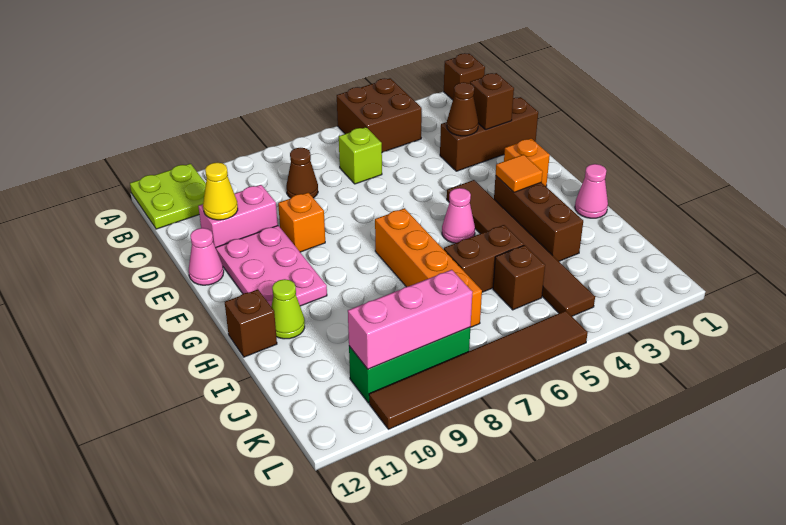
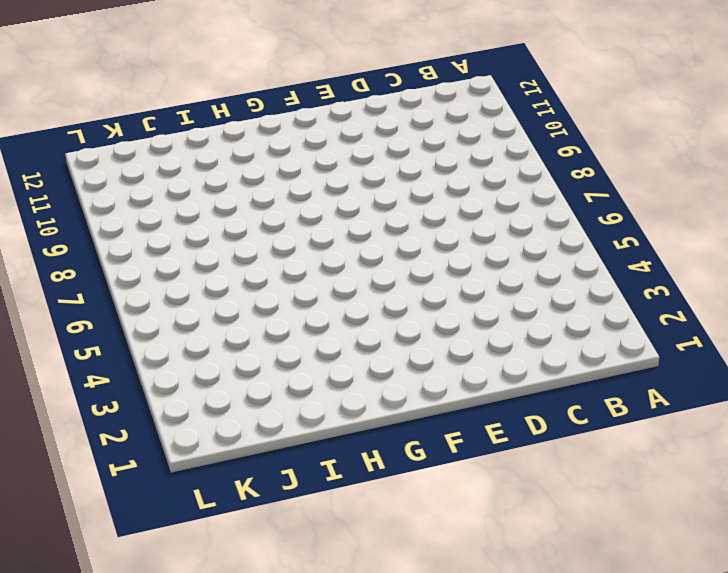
none -> brown brick A1 level 1
none -> brown brick A4:B5 level 1
none -> lime plate A11:B12 level 1

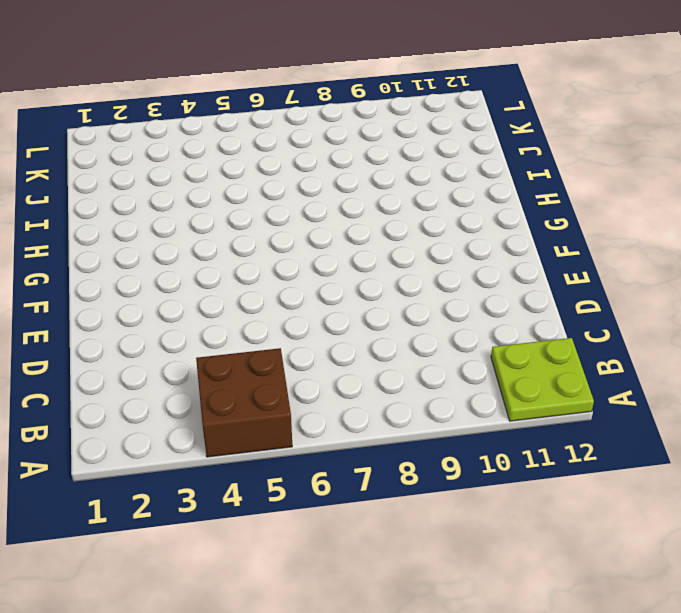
none -> brown brick A1 level 1
none -> lime brick C6 level 1
none -> brown cone C8 level 1

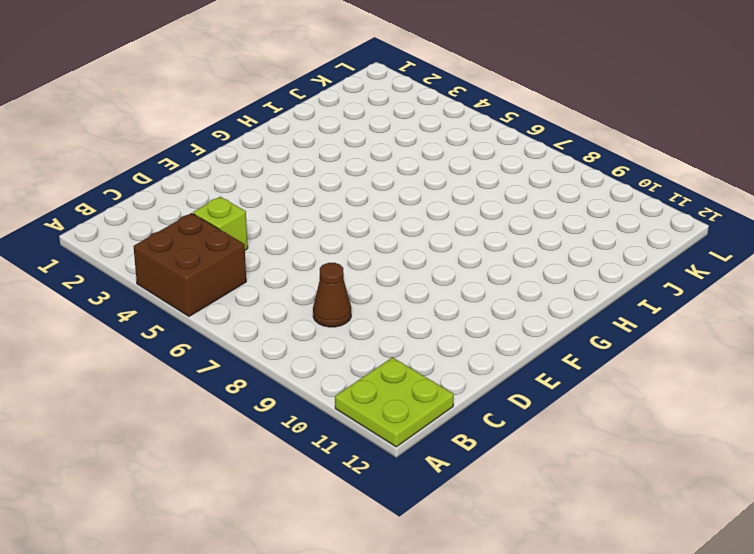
lime brick C4 level 1 -> lime brick C6 level 1
none -> brown brick A1 level 1
none -> brown brick D1:D3 level 1
none -> pink brick D10:D11 level 1

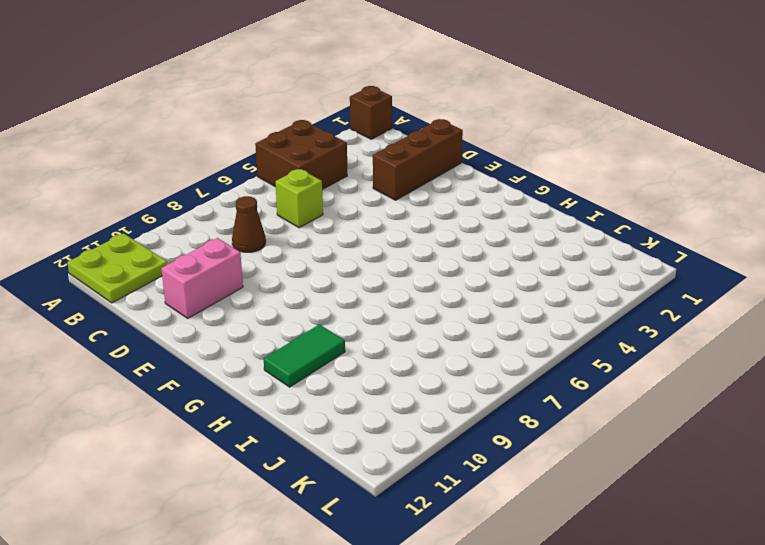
green tile H10:H11 level 1 -> lime cone H11 level 1
none -> orange brick E9 level 1
none -> pink plate E10:G11 level 1
none -> pink cone E12 level 1

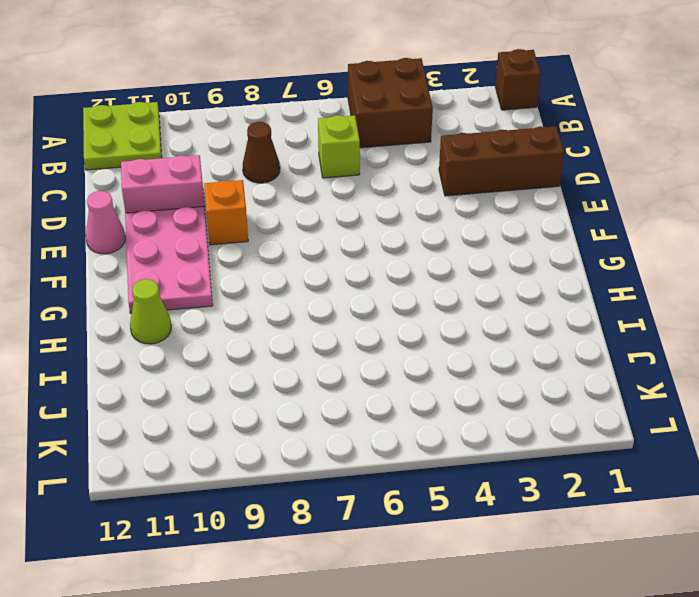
none -> orange brick F2 level 1
none -> brown tile F4:K4 level 1
none -> brown brick G3:I3 level 1

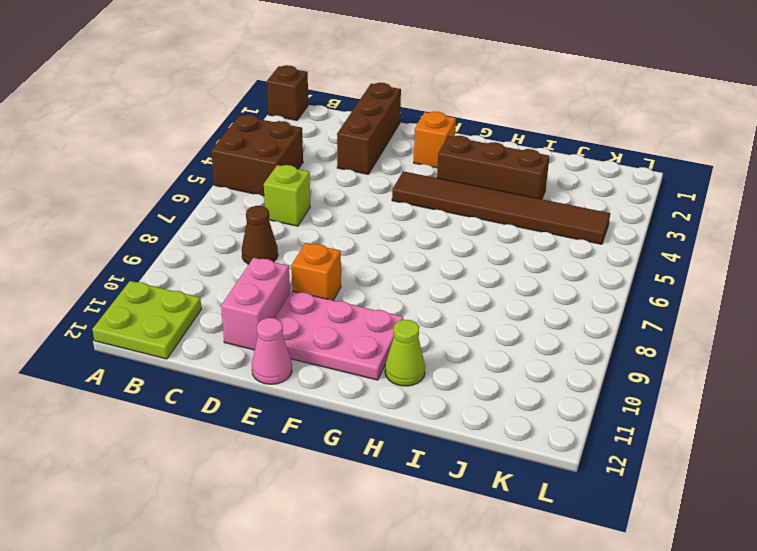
none -> pink cone G5 level 1
none -> orange brick G7:J7 level 1
none -> pink cone H1 level 1

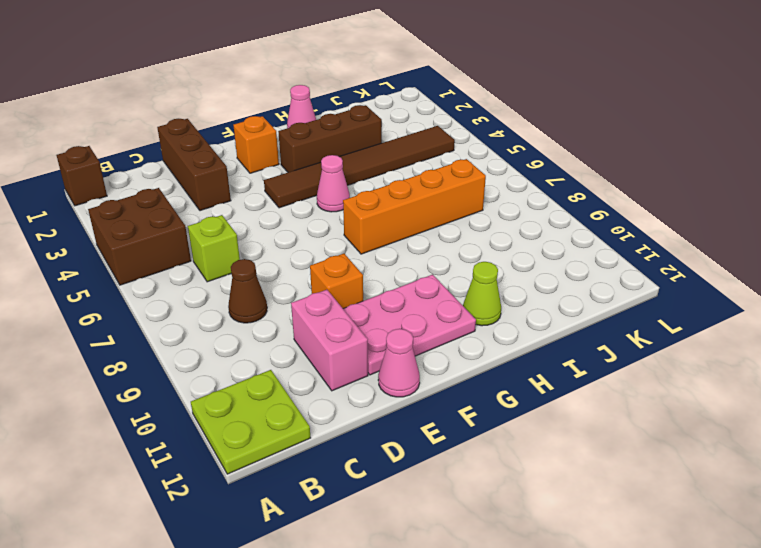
none -> brown brick H12 level 1
none -> brown brick I5:I6 level 1
none -> brown brick J5 level 1

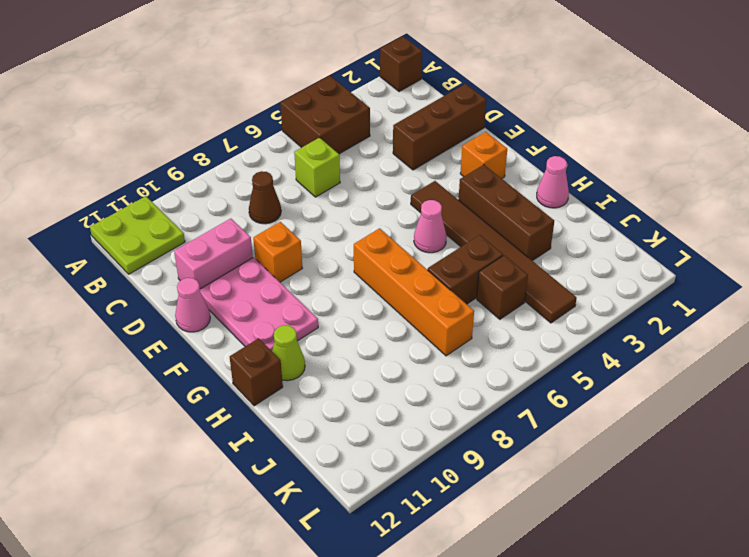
none -> green brick K8:K10 level 1
none -> brown tile L5:L10 level 1
none -> brown brick D2 level 2

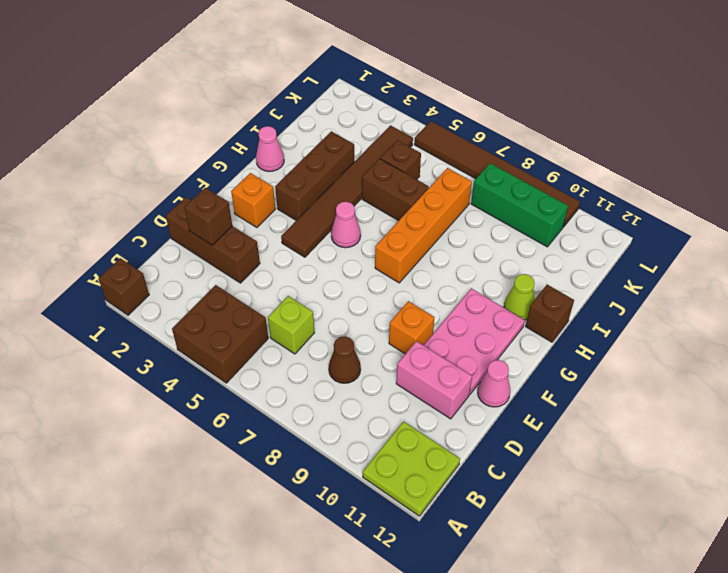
none -> brown cone D3 level 2
none -> yellow cone D11 level 2
none -> orange tile G3 level 2

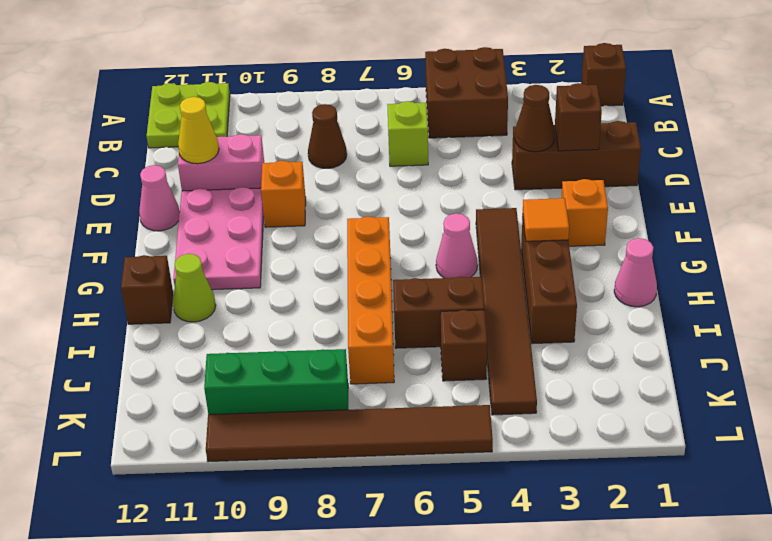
none -> pink brick K8:K10 level 2

